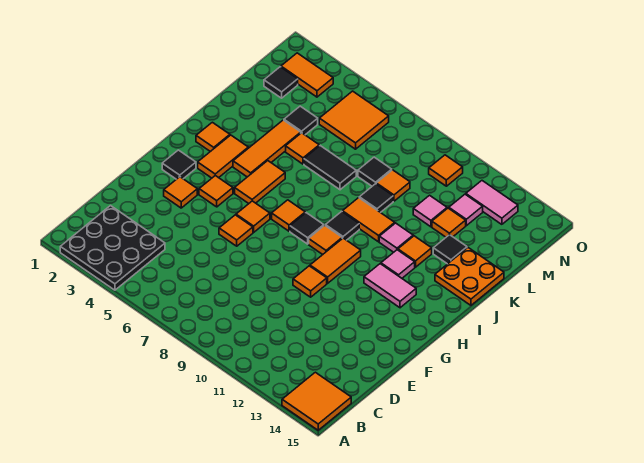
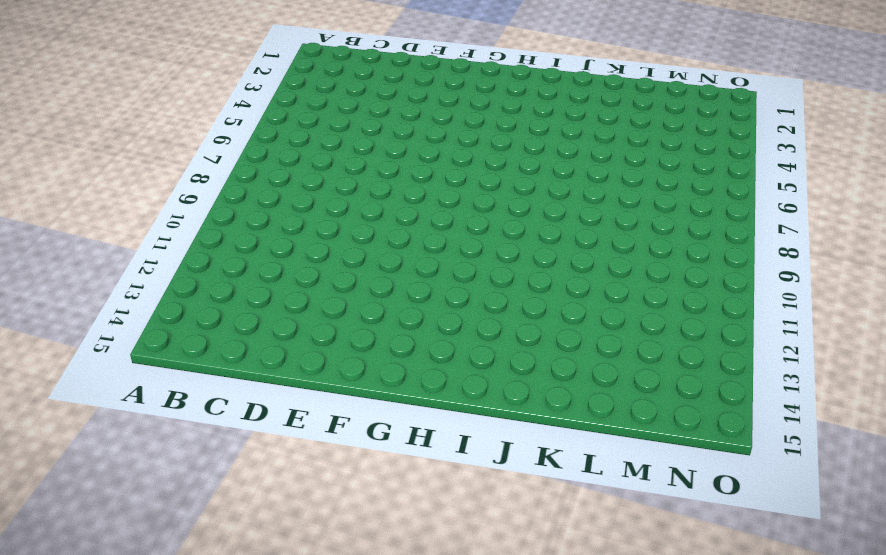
none -> black plate A2:C4 level 1
none -> orange tile A14:B15 level 1
none -> orange tile F3 level 1
none -> orange tile F6 level 1

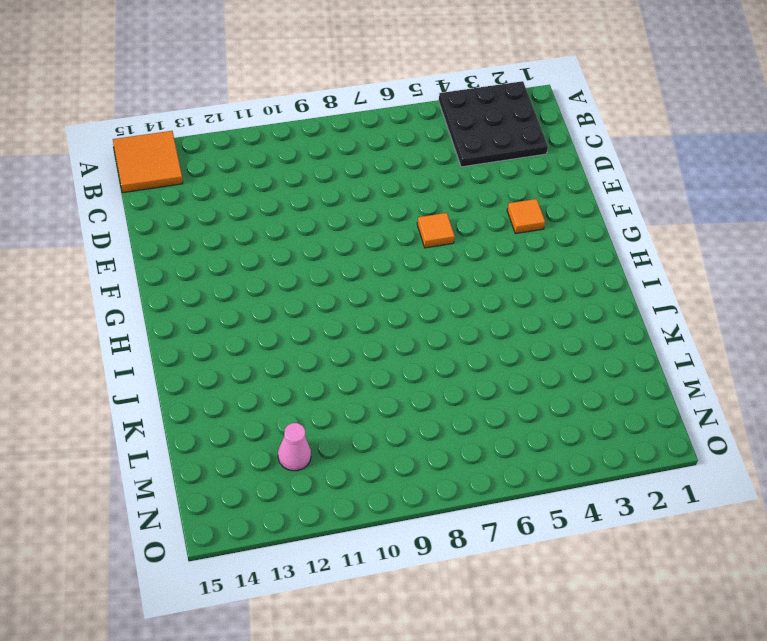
pink cone M12 level 1 -> pink tile M12 level 1
none -> orange tile F10 level 1
none -> black tile G2 level 1
none -> orange tile G4 level 1
none -> orange tile G6 level 1

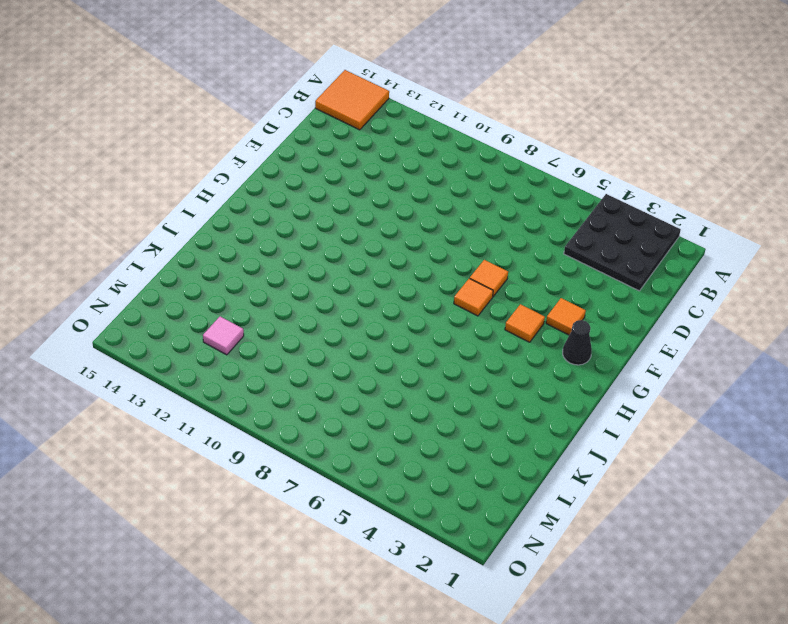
black cone G2 level 1 -> black tile G2 level 1
none -> orange tile F10 level 1
none -> orange tile G10:H10 level 1
none -> orange tile H3:I3 level 1
none -> orange tile H5:I5 level 1

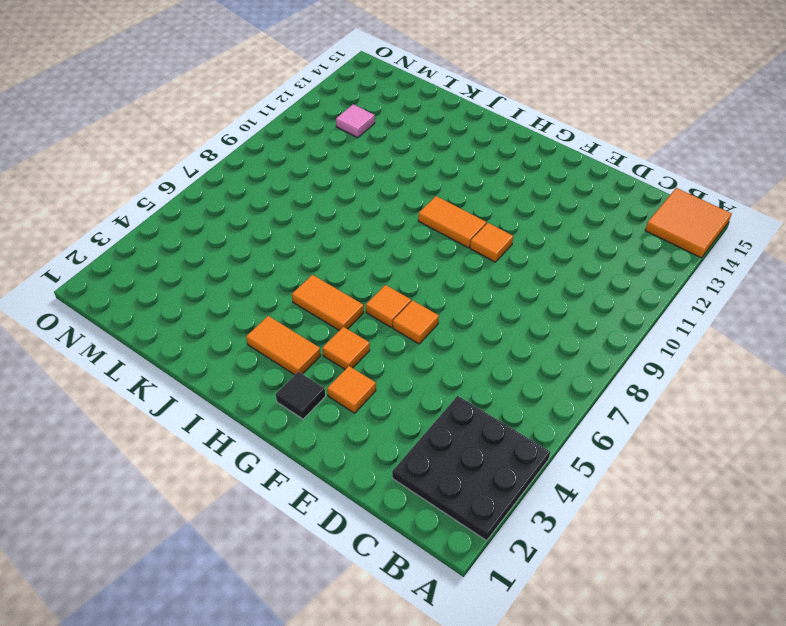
none -> orange tile H7 level 1
none -> black tile H8 level 1
none -> orange tile H9 level 1
none -> pink tile H12:H13 level 1

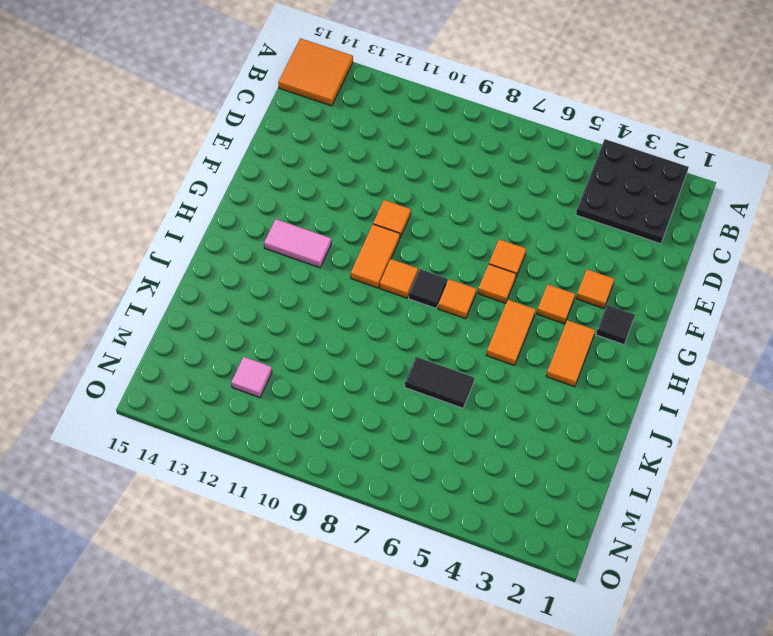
none -> orange tile I2 level 1
none -> orange tile I4:K4 level 1
none -> black tile I9 level 1
none -> pink tile I12 level 1

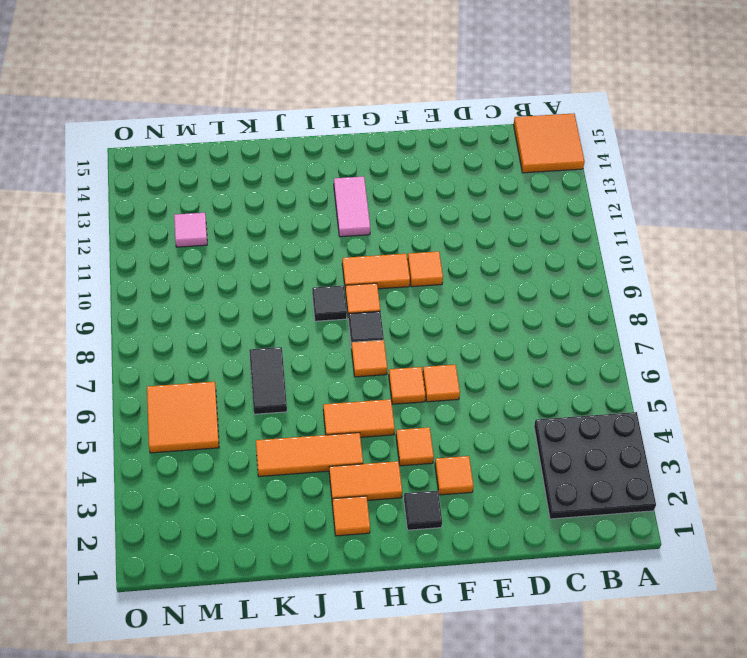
none -> pink tile I12 level 1
none -> orange tile J9:J10 level 1
none -> pink tile J11 level 1
none -> orange tile J12 level 1

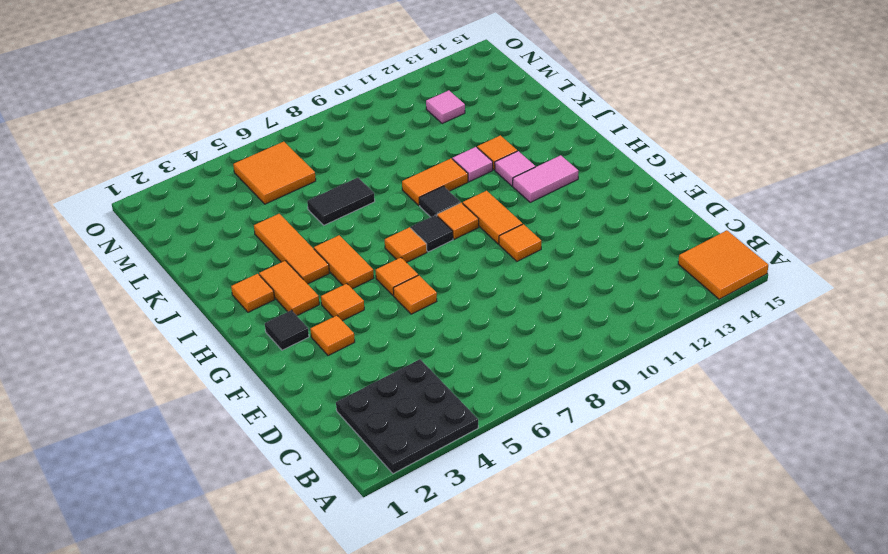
none -> orange plate J14:K15 level 1
none -> orange tile K5 level 1
none -> black tile K9 level 1
none -> black tile K13 level 1

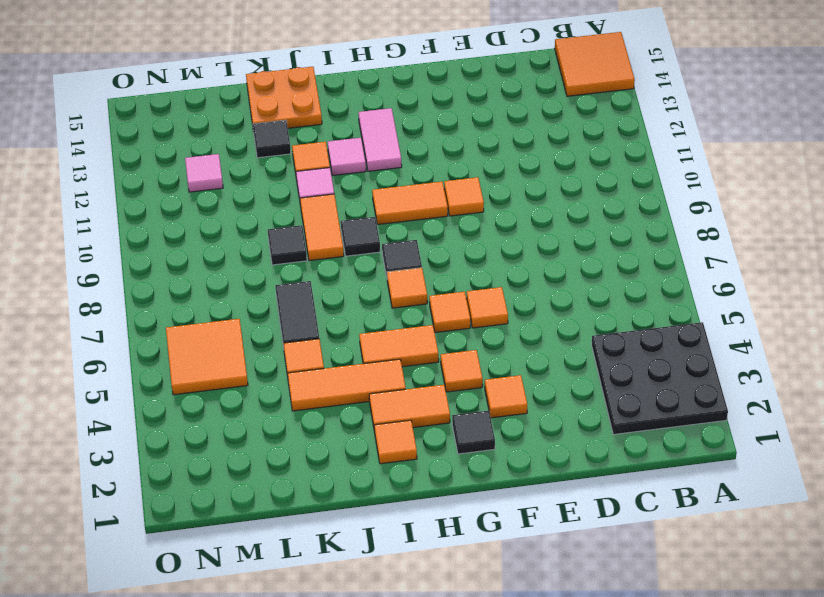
none -> orange tile H9 level 1
none -> black tile L4 level 1
none -> black tile L8 level 1
none -> orange tile L9 level 1

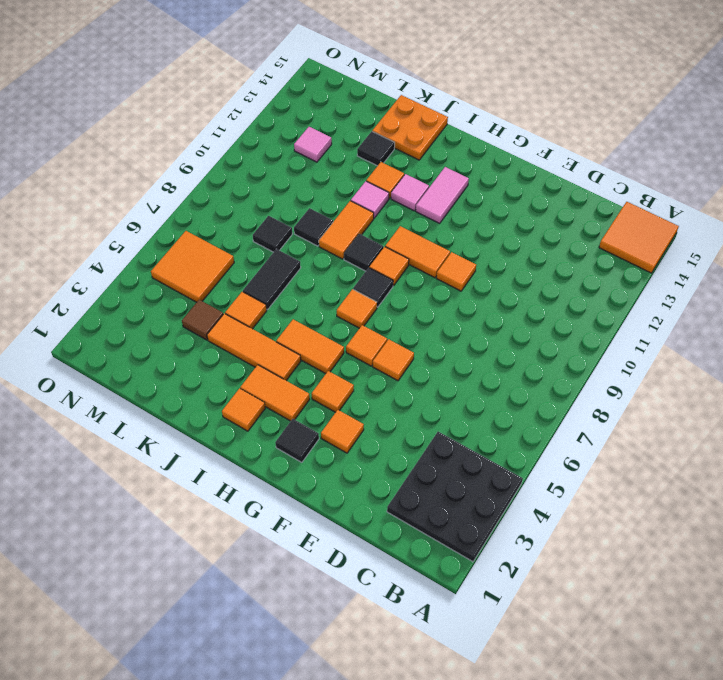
brown tile L4 level 1 -> black tile L4 level 1
none -> orange tile L9 level 1
none -> pink tile L11 level 1
none -> orange tile L12 level 1
none -> black tile M2 level 1

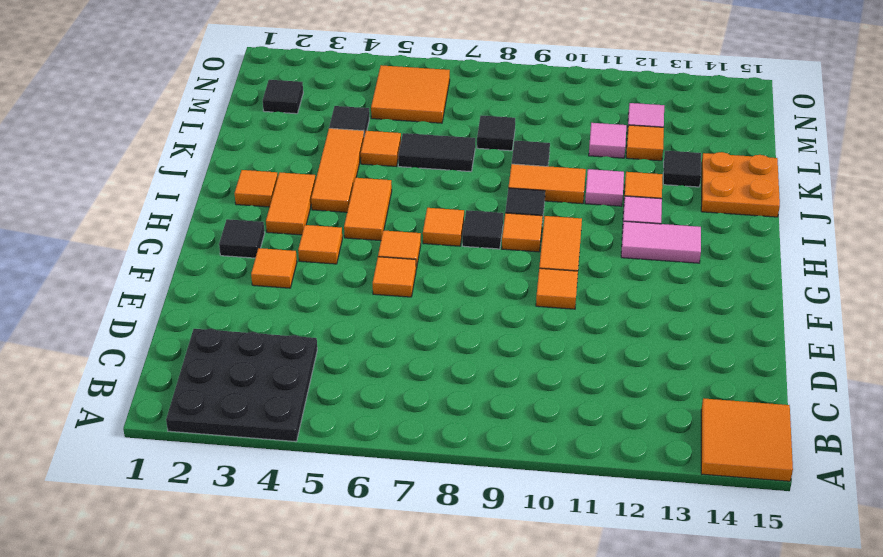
none -> orange tile L9 level 1
none -> orange tile N2:N3 level 1
none -> orange tile N10 level 1
none -> pink tile N12:N13 level 1

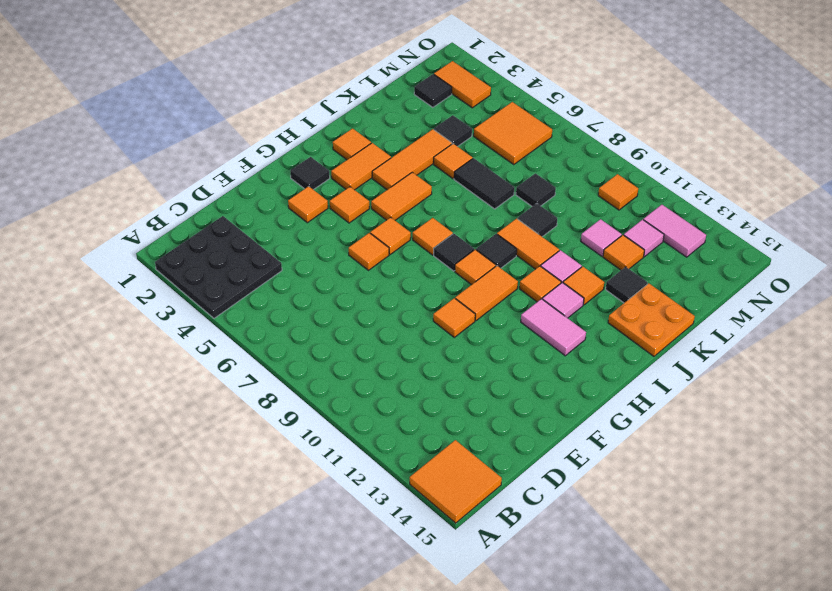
orange tile I11 level 1 -> orange tile L9 level 1

